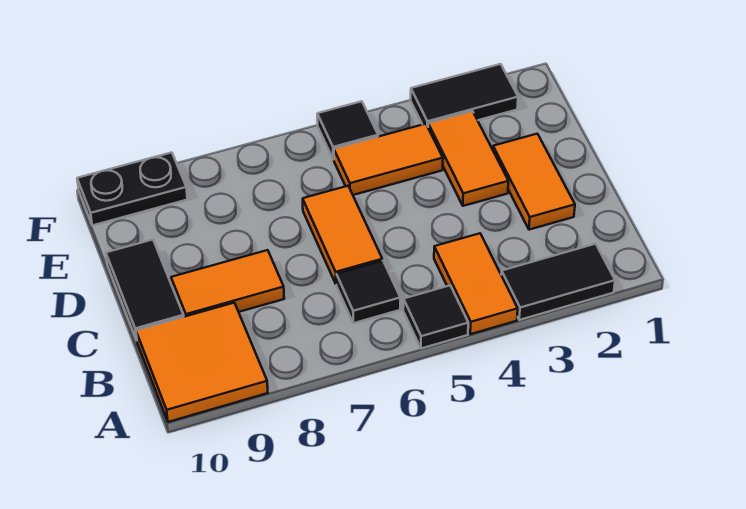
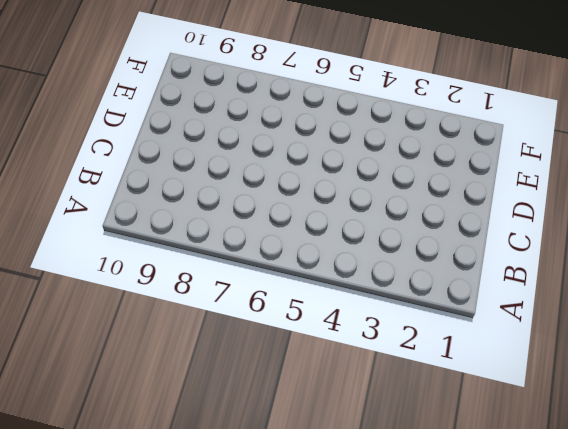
none -> black tile A2:A3 level 1
none -> orange tile A4:B4 level 1
none -> black tile A5 level 1

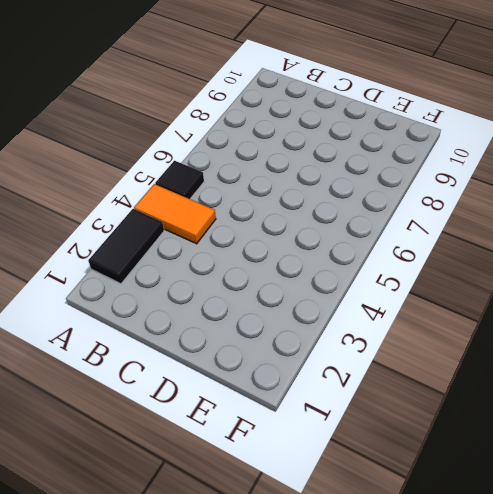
none -> orange tile A9:B10 level 1
none -> black tile B6 level 1
none -> orange tile C2:D2 level 1

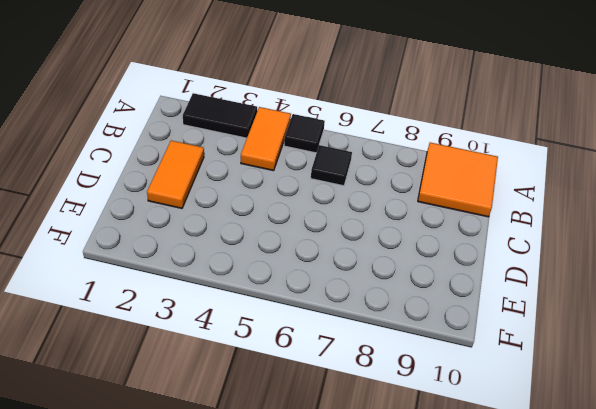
none -> orange tile C6:D6 level 1
none -> orange tile C8:C9 level 1
none -> black tile C10:D10 level 1

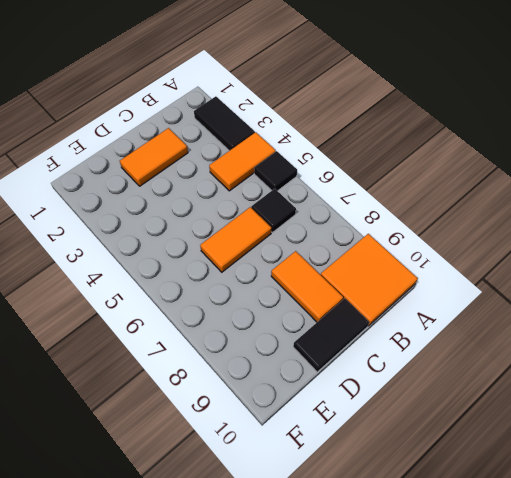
none -> orange tile D3:E3 level 1
none -> orange tile E4:E5 level 1
none -> black tile F2:F3 level 1

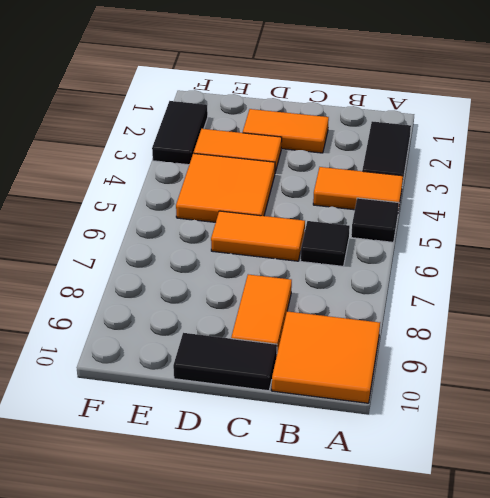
orange tile D4:E5 level 1 -> orange tile E4:E5 level 1
none -> black tile F5 level 1
none -> black plate F9:F10 level 1

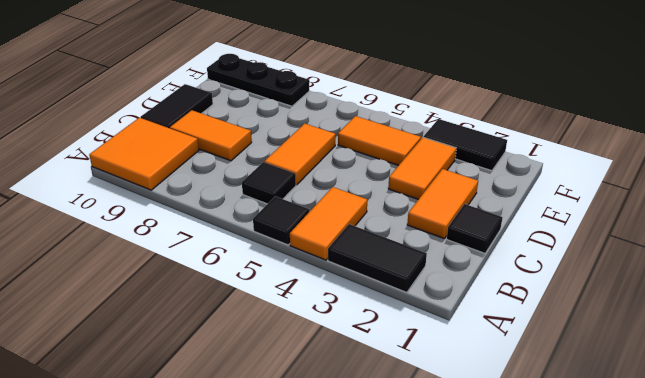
black tile C1 level 1 -> black tile F5 level 1
black plate F8:F10 level 1 -> black plate F9:F10 level 1

